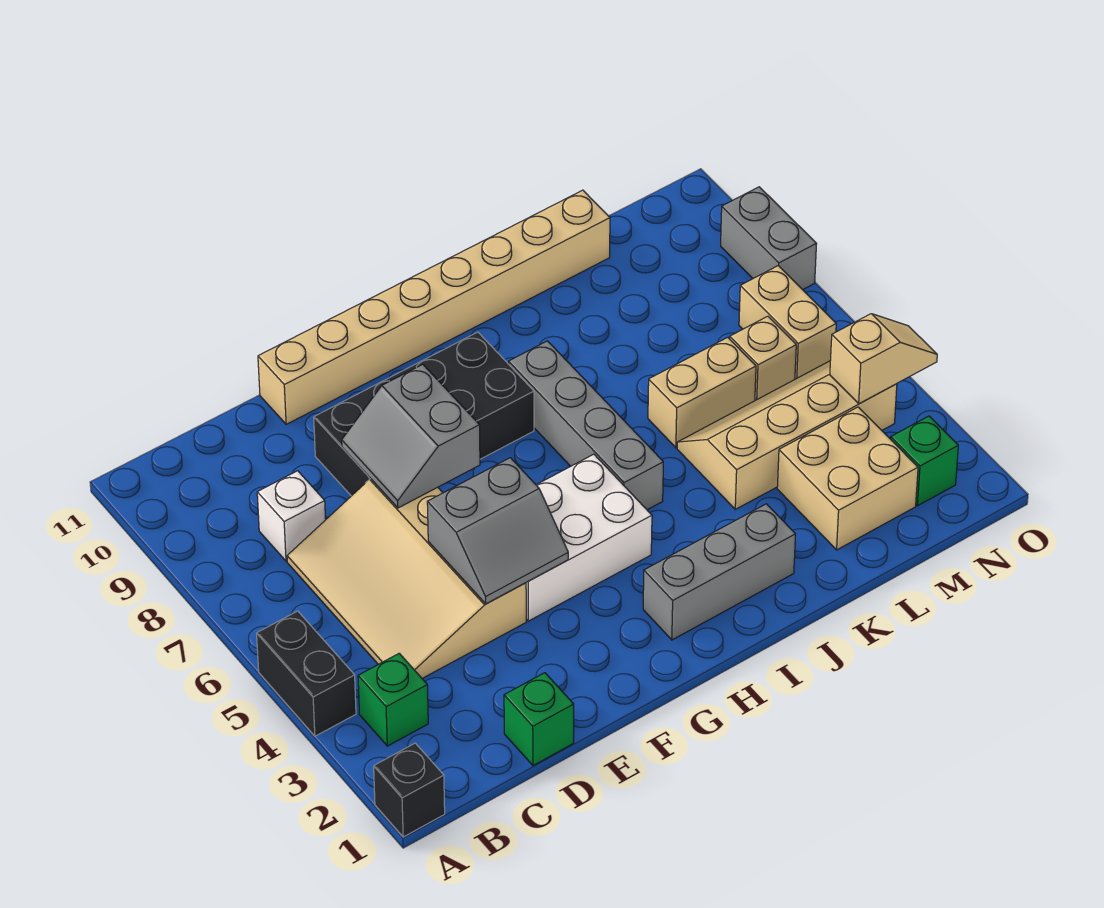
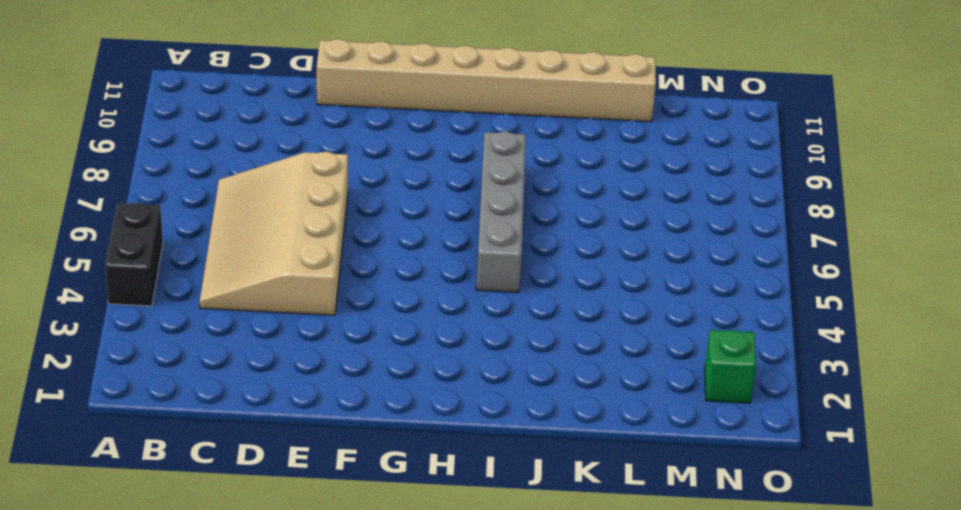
none -> black brick A1 level 1
none -> green brick B3 level 1
none -> white brick C8 level 1

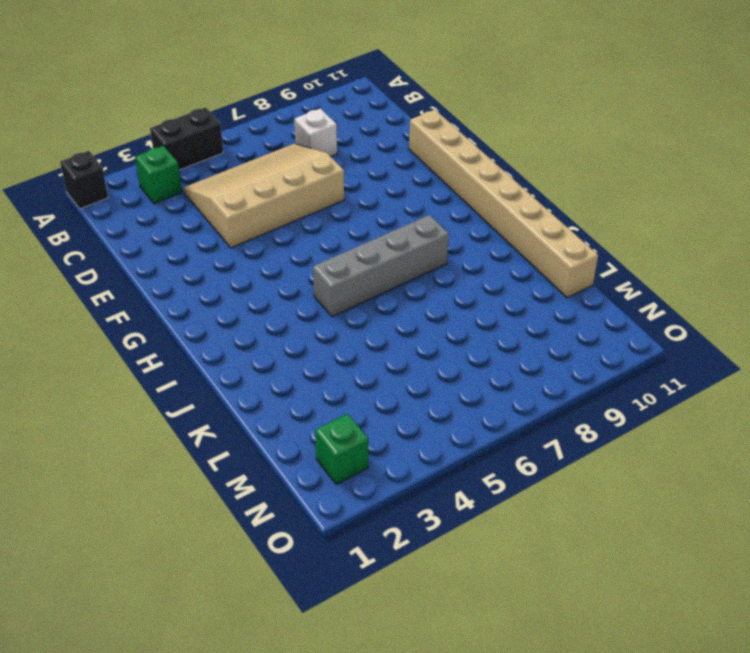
none -> green brick D1 level 1
none -> black brick E8:H9 level 1
none -> white brick F4:H5 level 1

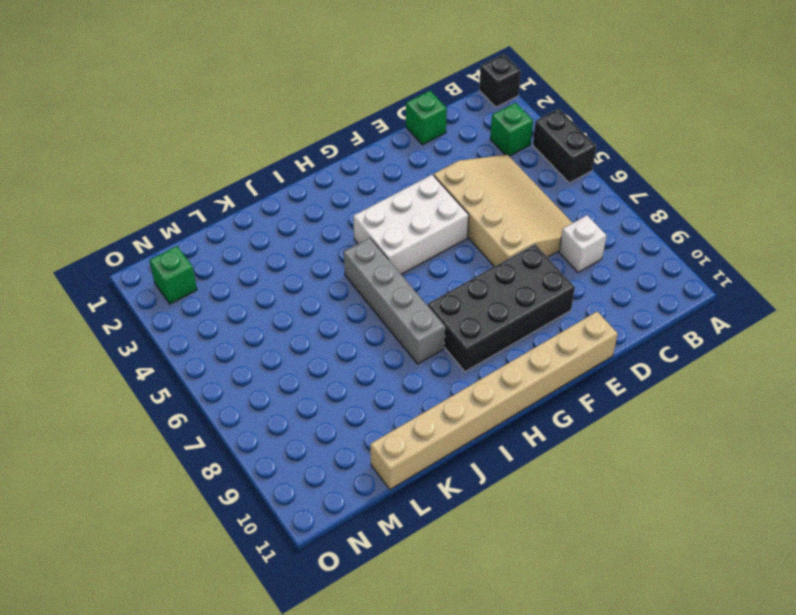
none -> grey brick H2:J2 level 1
none -> tan slope K4:N5 level 1 top 4
none -> tan brick K6:L6 level 1

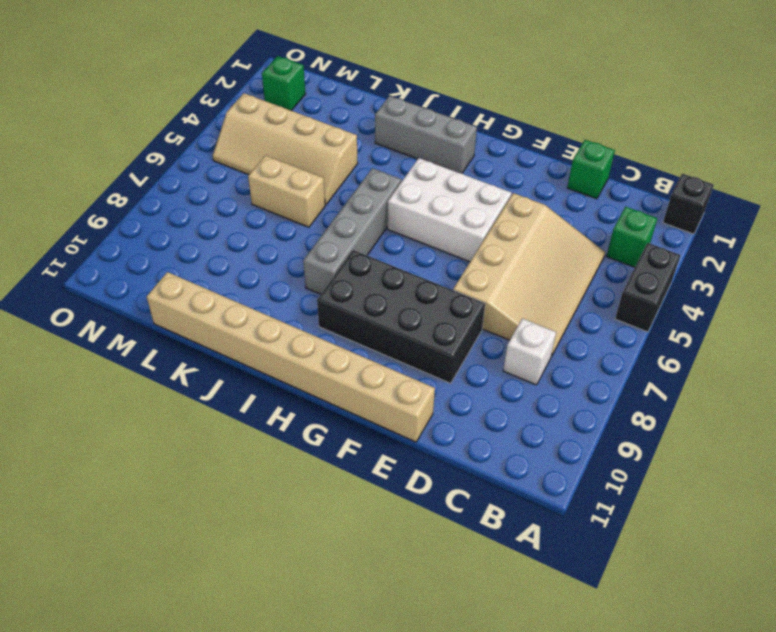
none -> tan brick L2:M3 level 1
none -> tan brick M6 level 1
none -> tan brick N6:N7 level 1

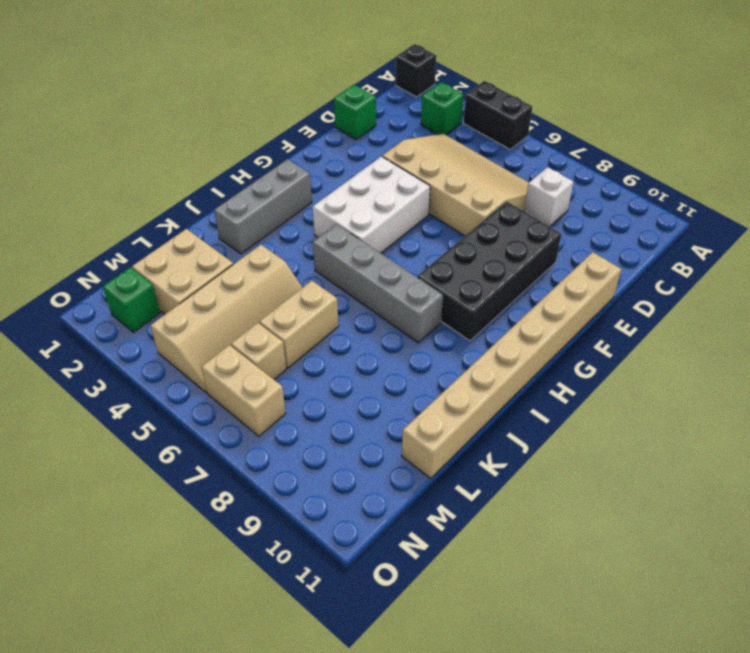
none -> grey brick O8:O9 level 1
none -> grey slope E4:F5 level 2 top 5
none -> grey slope E7:F8 level 2 top F

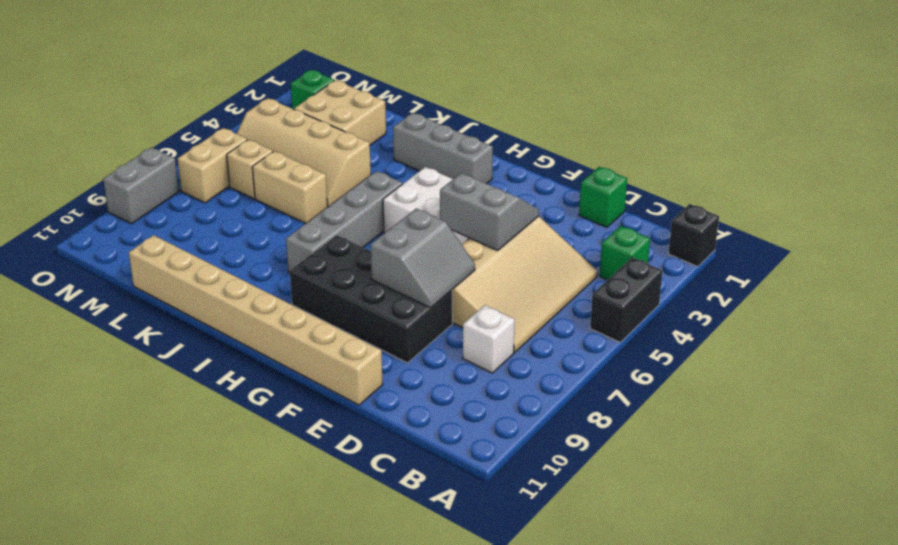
none -> tan slope N4:O4 level 2 top N

